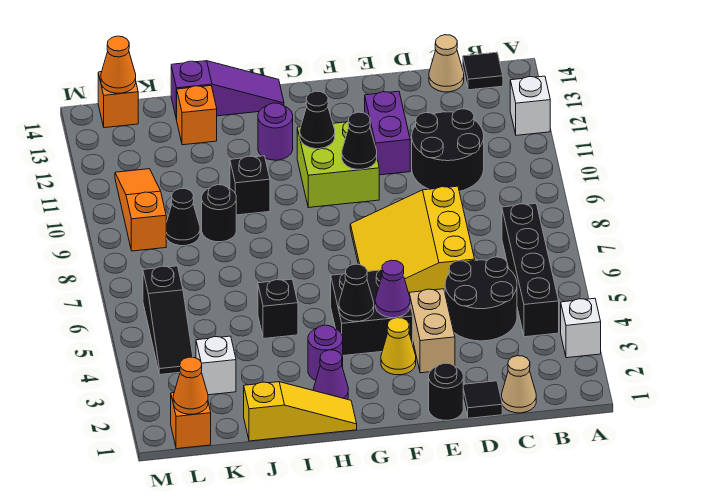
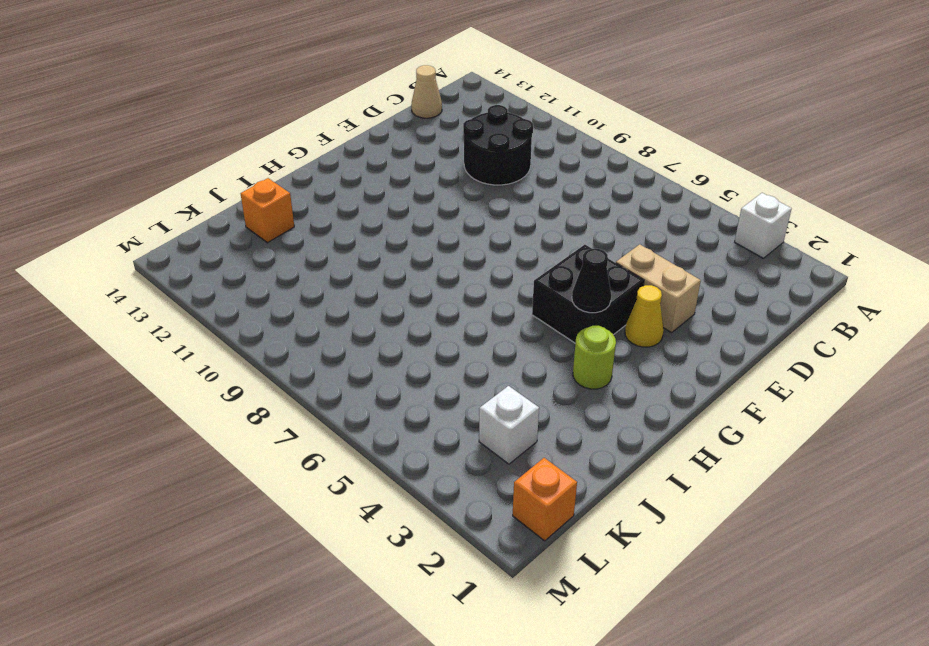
lime round brick H3 level 1 -> purple round brick H3 level 1
none -> white brick A12 level 1
none -> black brick B4:B7 level 1
none -> black tile B14 level 1
none -> tan cone C1 level 1

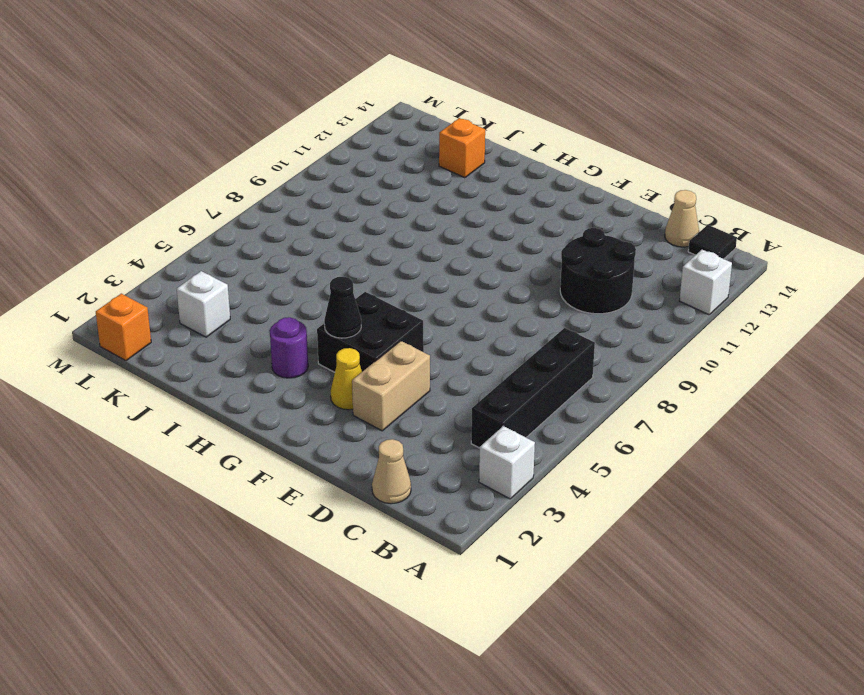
none -> black round brick C4:D5 level 1
none -> black tile D1 level 1
none -> yellow slope D6:F8 level 1 top D
none -> black round brick E1 level 1

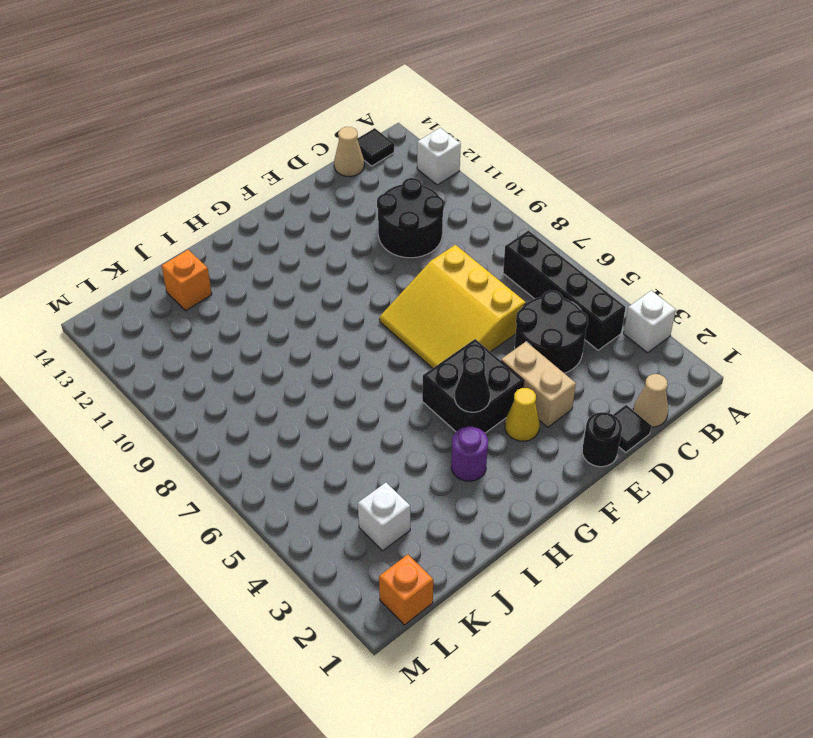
none -> purple brick E11:E12 level 1
none -> lime brick F10:G11 level 1
none -> yellow slope H1:J1 level 1 top J
none -> purple cone H2 level 1

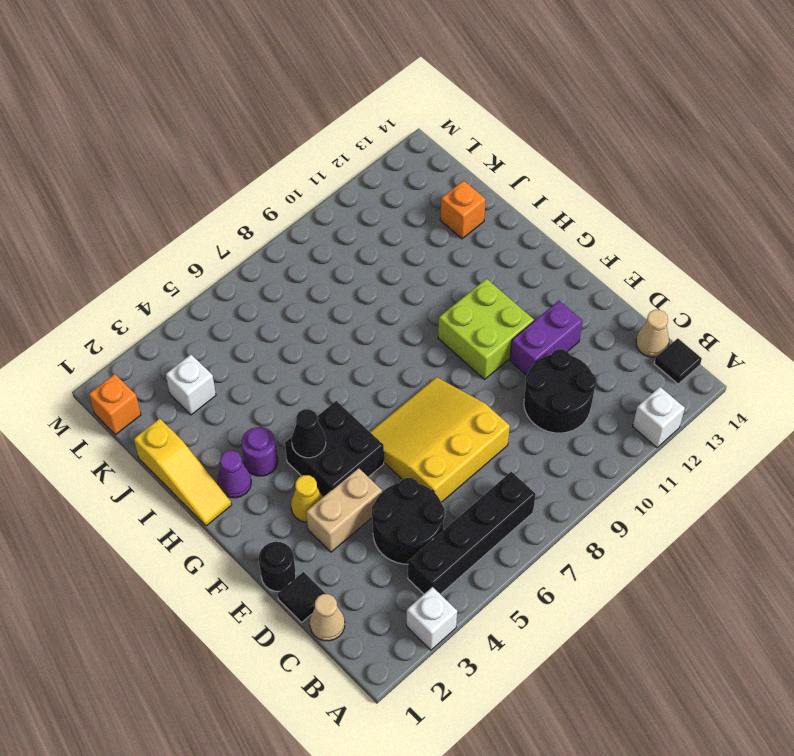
none -> purple round brick H12 level 1
none -> purple slope H14:J14 level 1 top J
none -> black brick I5 level 1
none -> black brick I10 level 1

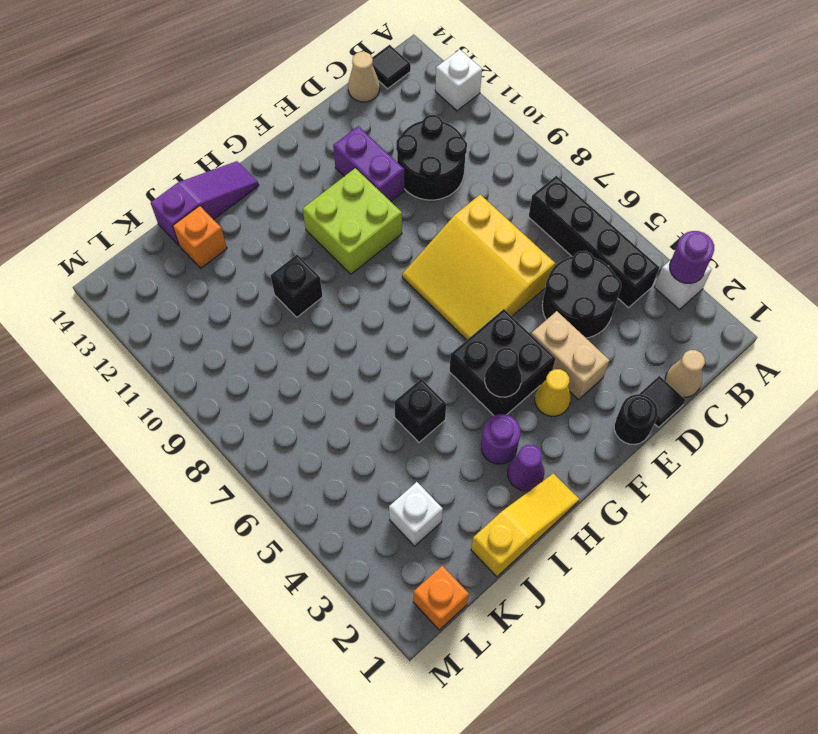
purple round brick A3 level 2 -> purple round brick H12 level 1
none -> black round brick J9 level 1
none -> black cone K9 level 1
none -> black slope L4:L6 level 1 top 6
none -> orange slope L9:L11 level 1 top 9

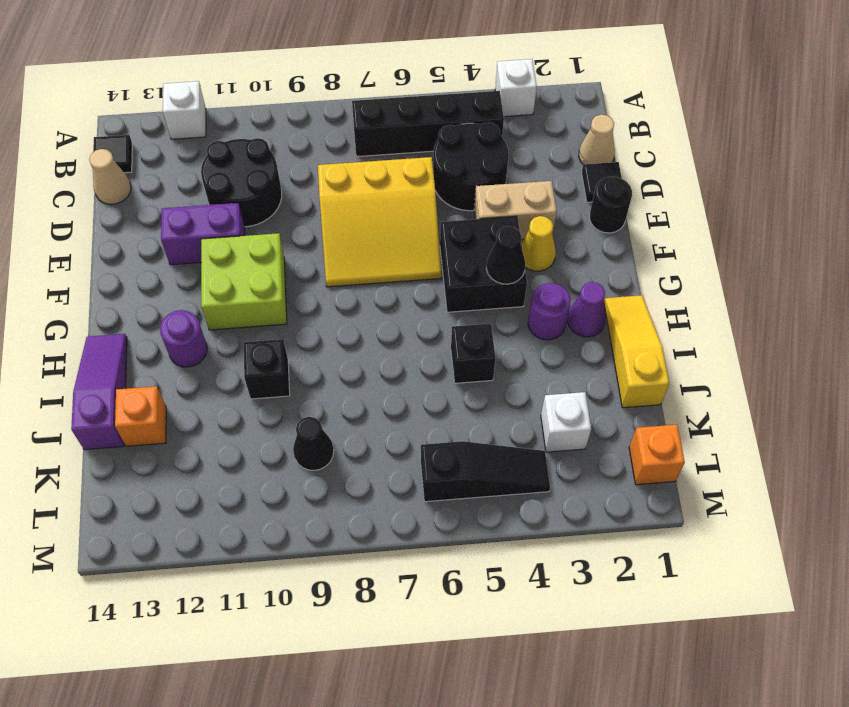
none -> black round brick J9 level 1
none -> orange slope L9:L11 level 1 top 9
none -> orange brick L14 level 1
none -> purple cone F4 level 2

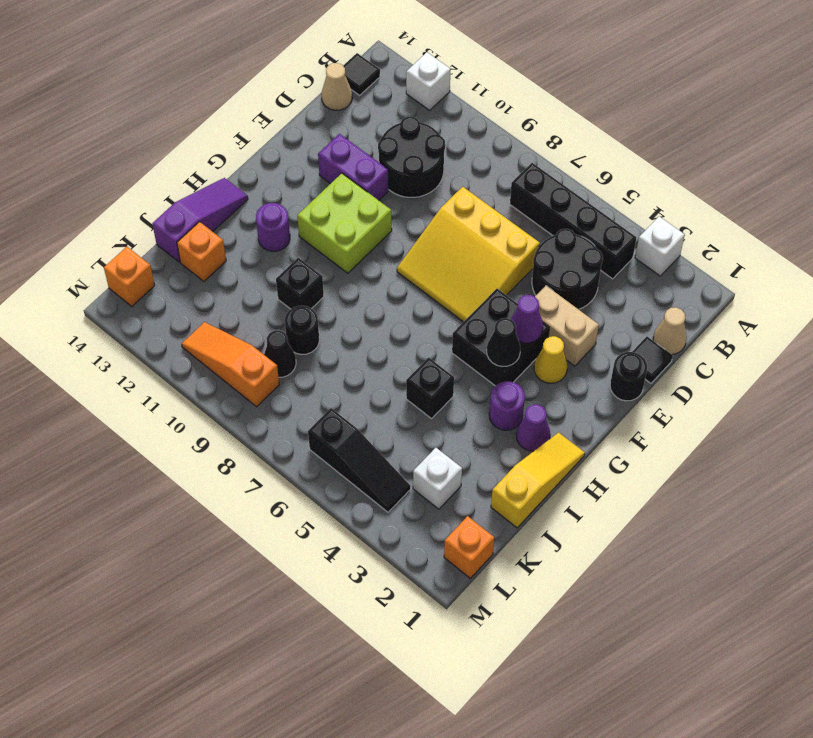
none -> black cone F10 level 2
none -> black cone G11 level 2
none -> orange cone L1 level 2
none -> orange cone L14 level 2

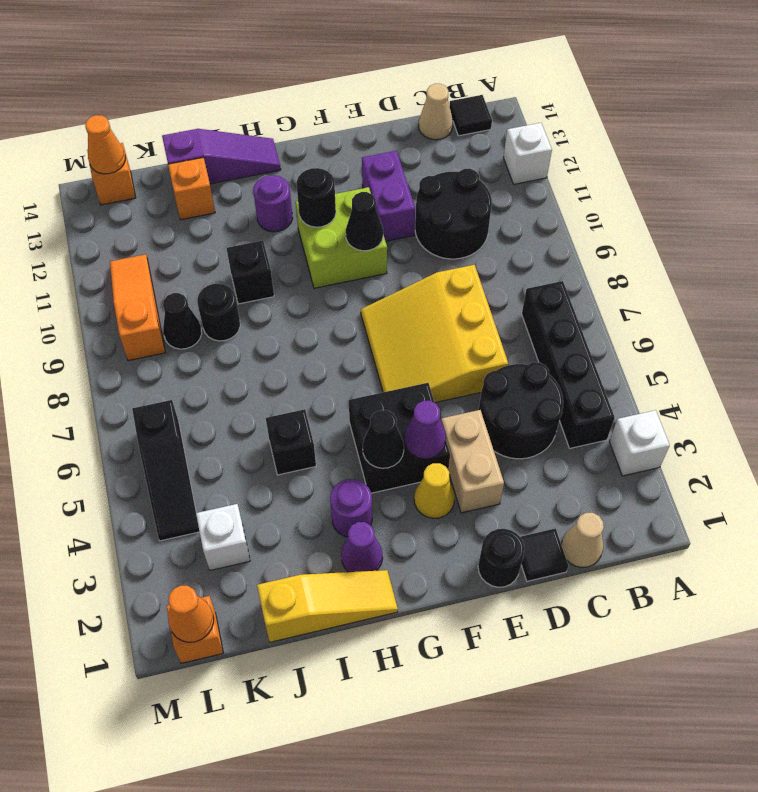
black round brick G11 level 2 -> black cone G11 level 2

